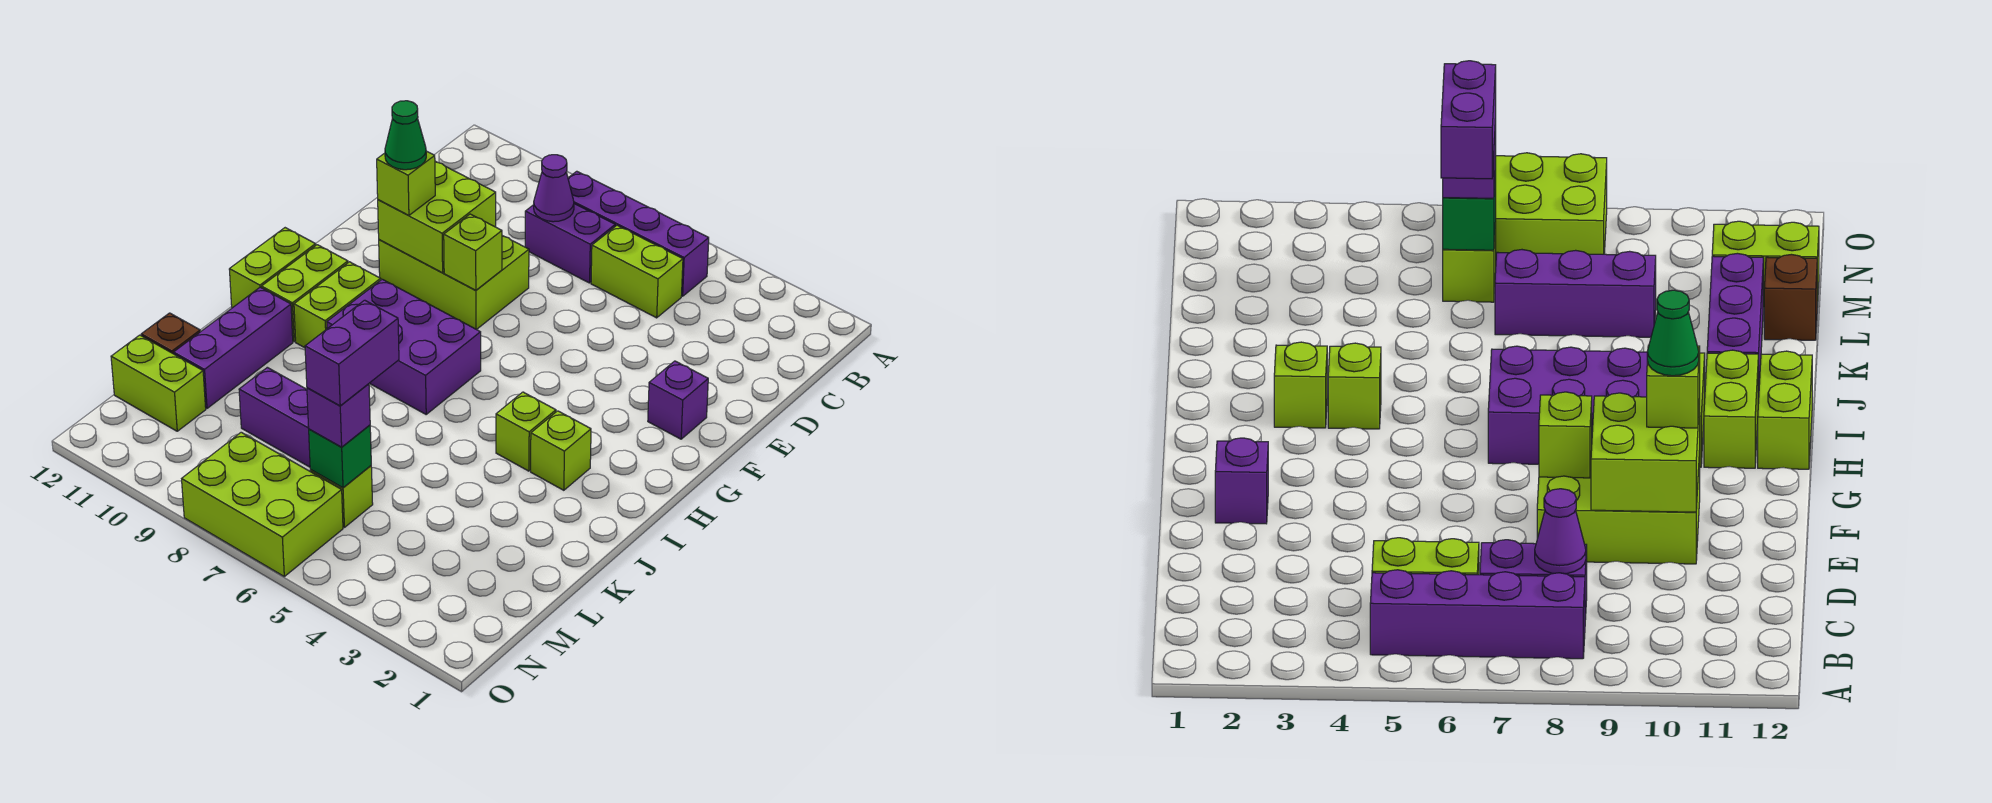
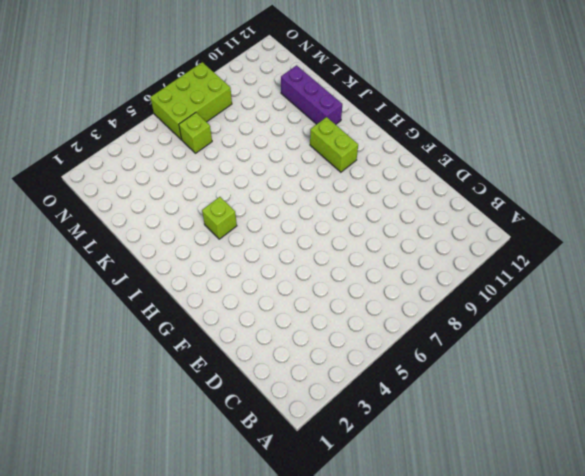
none -> purple brick B5:B8 level 1
none -> lime brick C5:C6 level 1
none -> purple brick C7:C8 level 1

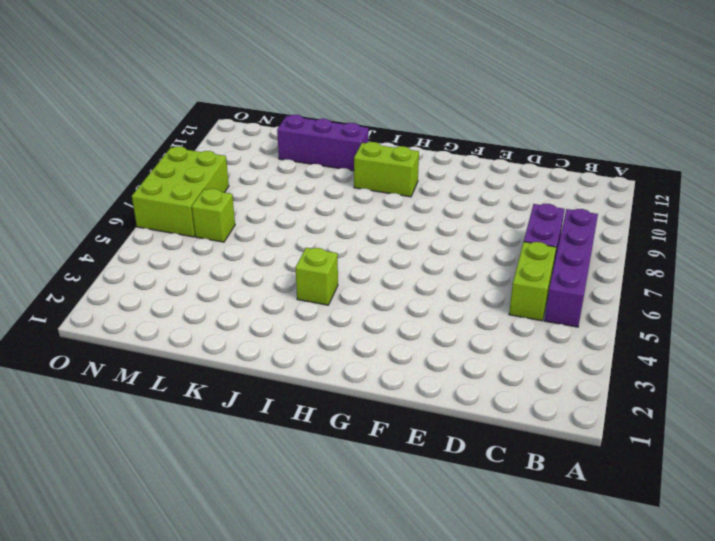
none -> lime brick E8:F10 level 1
none -> purple brick F2 level 1
none -> purple brick H7:I9 level 1

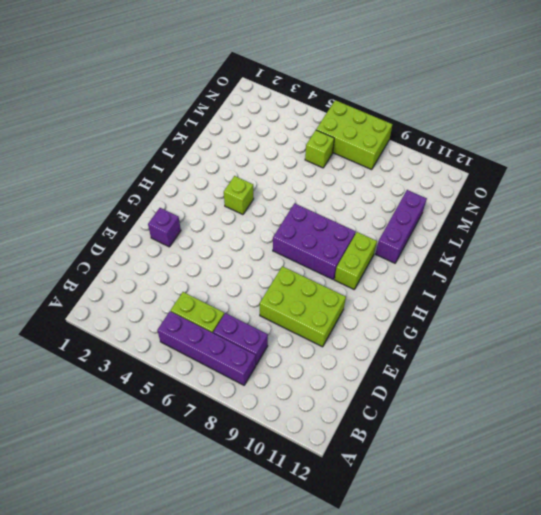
none -> lime brick H11:I11 level 1
none -> lime brick H12:I12 level 1
none -> lime brick I3 level 1

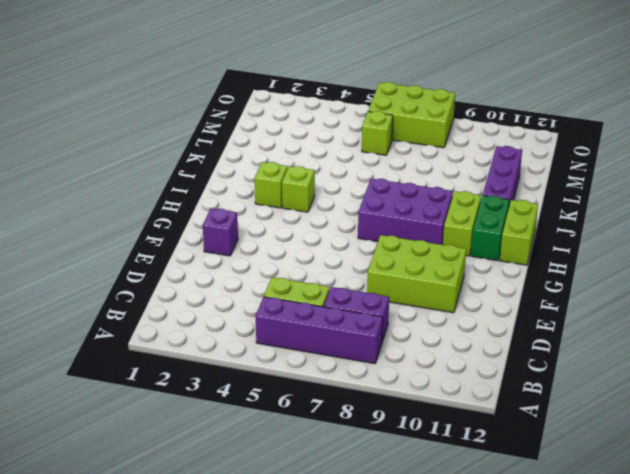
green brick H11:I11 level 1 -> lime brick H11:I11 level 1
none -> purple brick L7:L9 level 1
none -> brown brick L12 level 1
none -> lime brick M11:M12 level 1

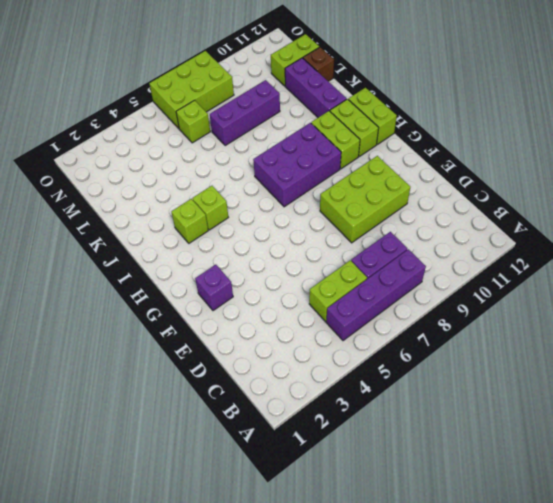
none -> purple cone C8 level 2
none -> lime brick E9:F10 level 2
none -> lime brick F8 level 2

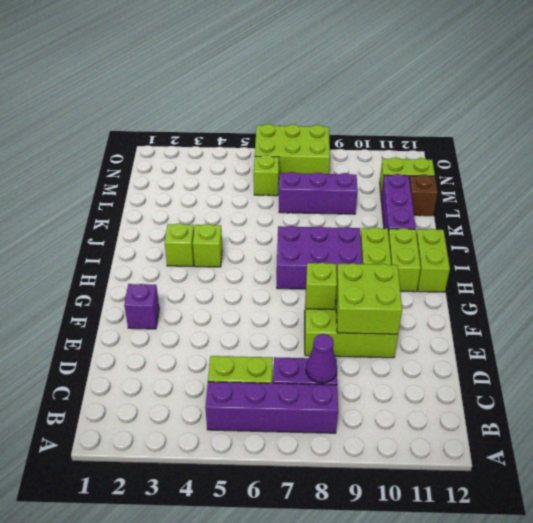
none -> green brick M6 level 2
none -> lime brick F10 level 3
none -> purple brick M6 level 3

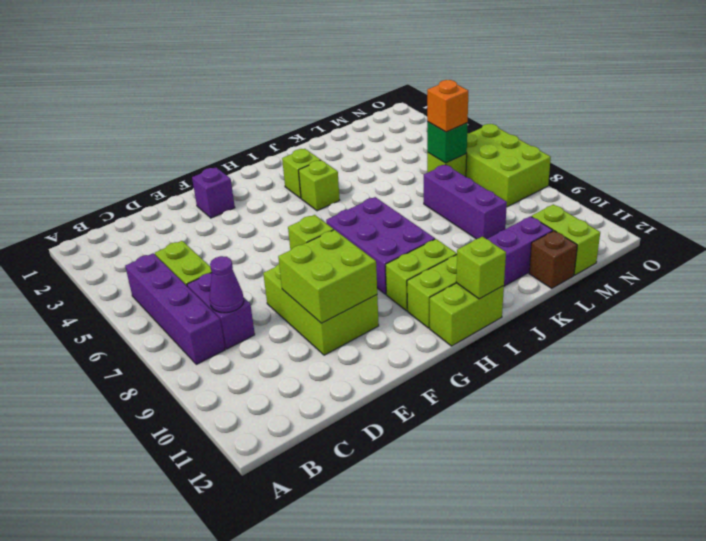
lime brick I12 level 2 -> lime brick F10 level 3
orange brick M6 level 3 -> purple brick M6 level 3
none -> green cone F10 level 4
none -> purple brick L6:M6 level 4

